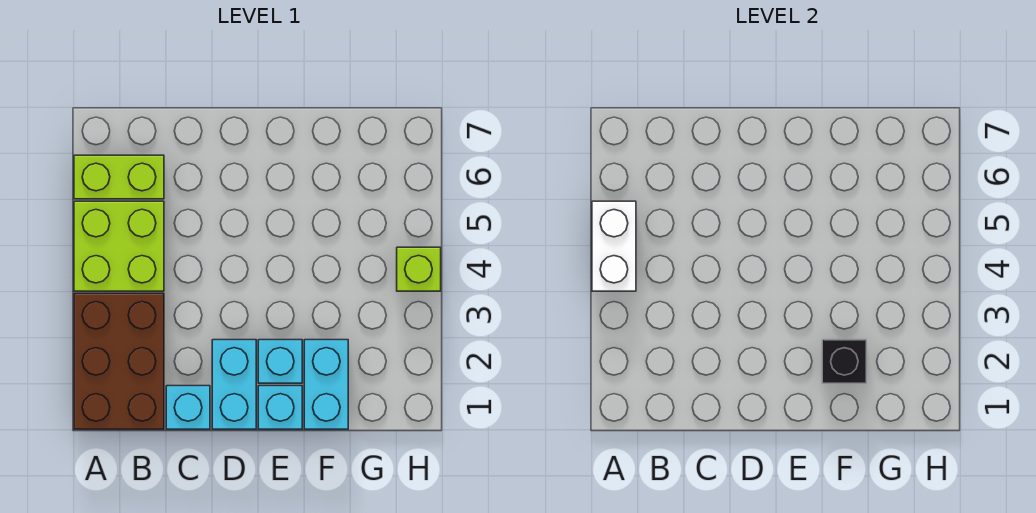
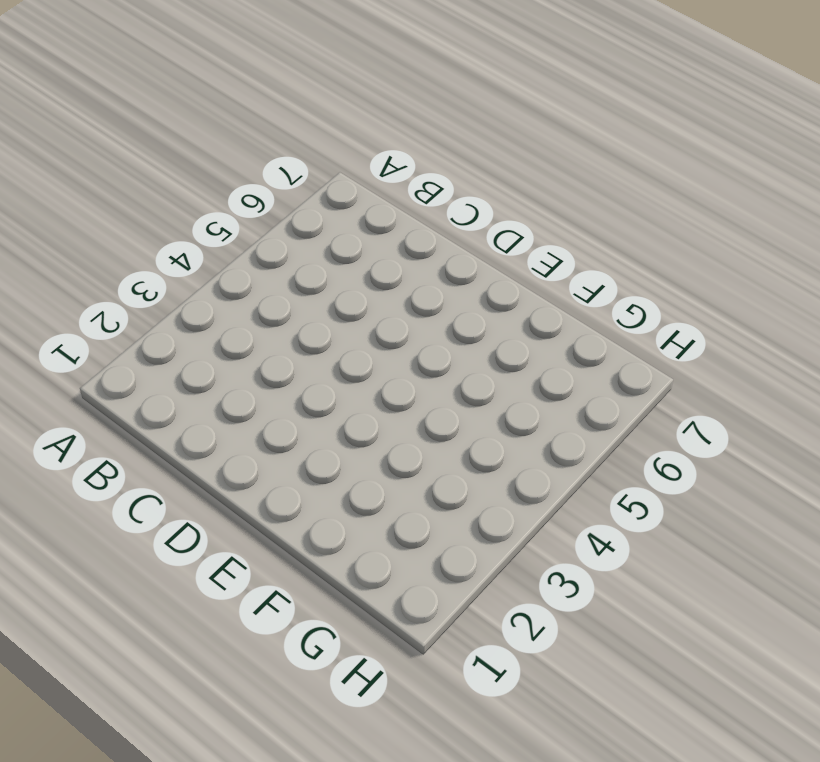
none -> brown brick A1:B3 level 1
none -> lime brick A4:B5 level 1

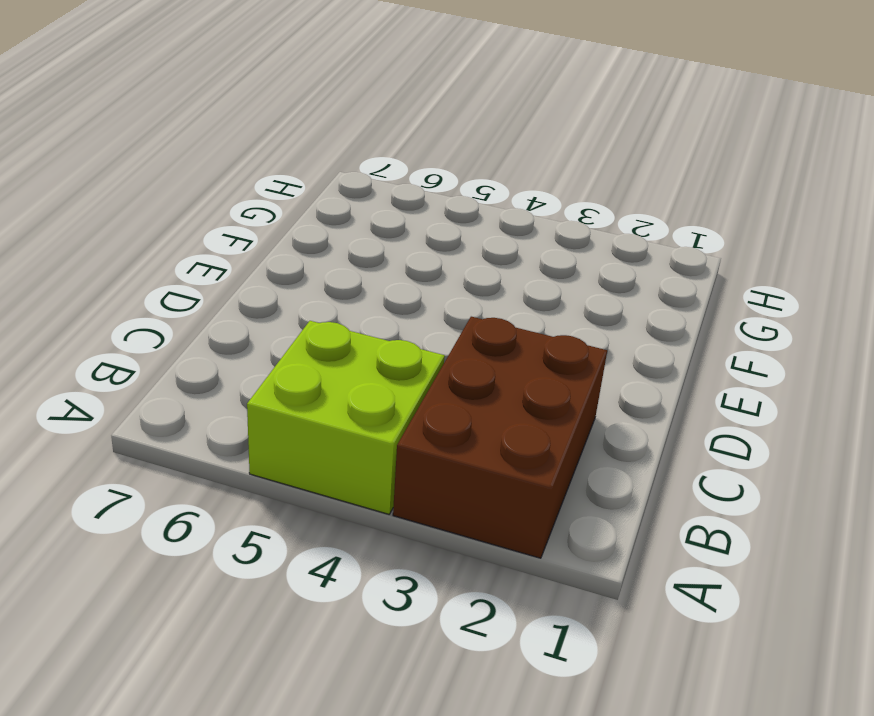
brown brick A2:C3 level 1 -> brown brick A1:B3 level 1
none -> lime brick A6:B6 level 1
none -> cyan brick C1 level 1

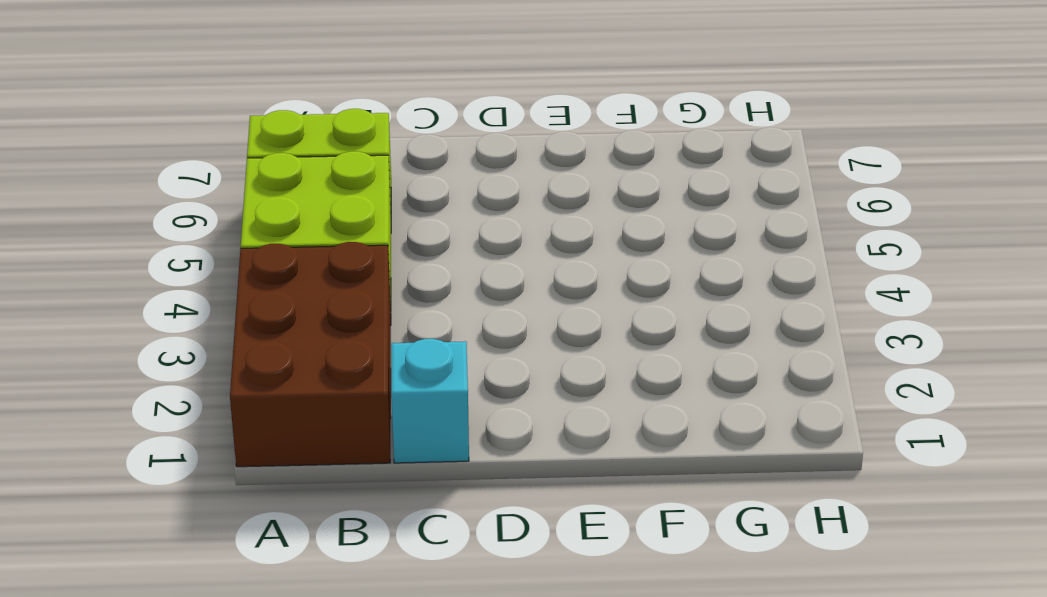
none -> cyan brick D1:D2 level 1
none -> cyan brick E1 level 1

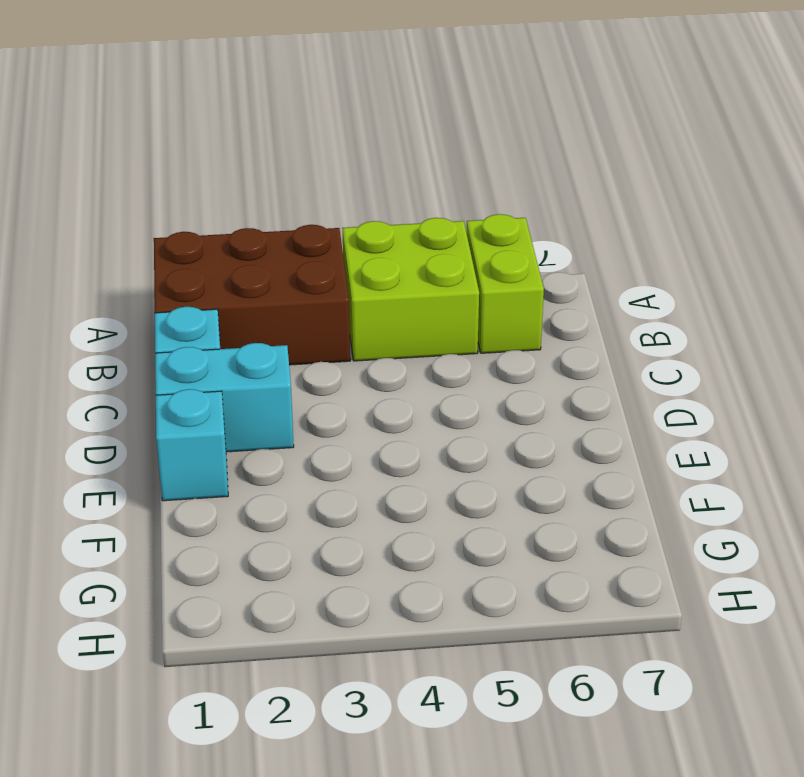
none -> cyan brick E2 level 1
none -> cyan brick F1:F2 level 1

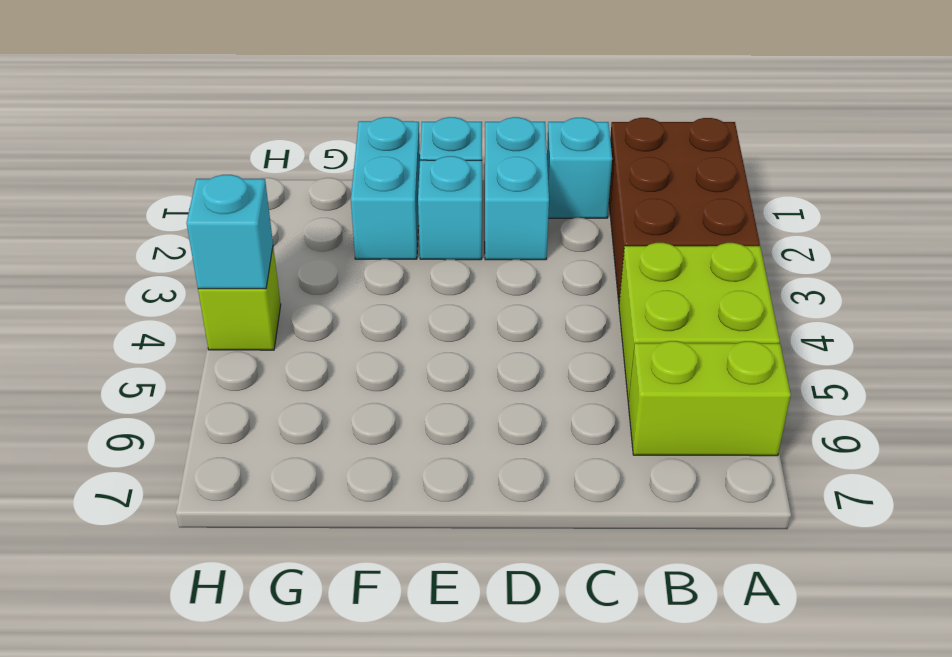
cyan brick H4 level 2 -> none
none -> white brick A4:A5 level 2
none -> black brick F2 level 2

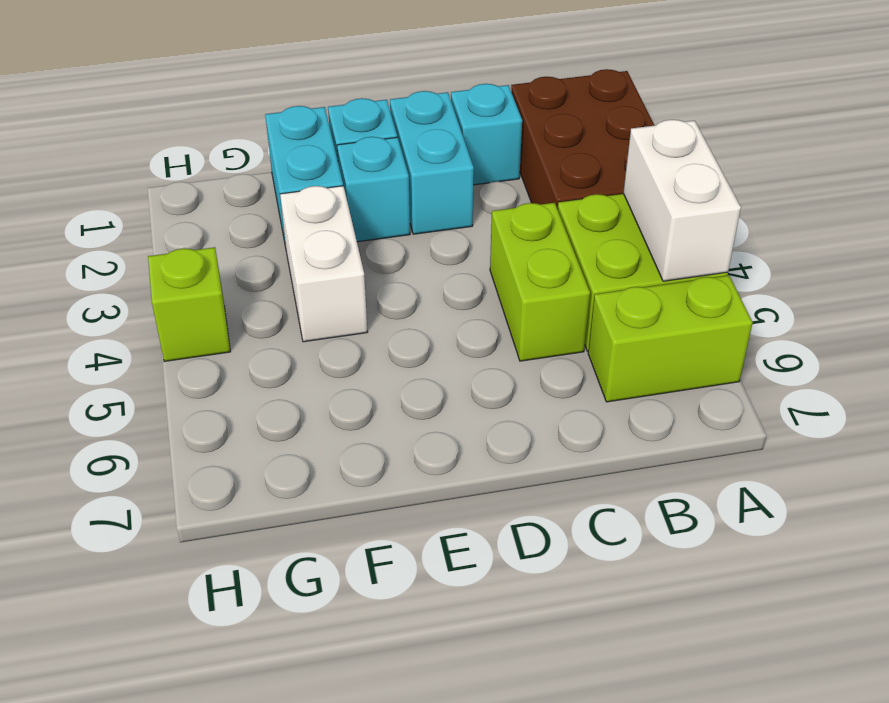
lime brick C4:C5 level 1 -> none
white brick F3:F4 level 1 -> none
none -> black brick F2 level 2

